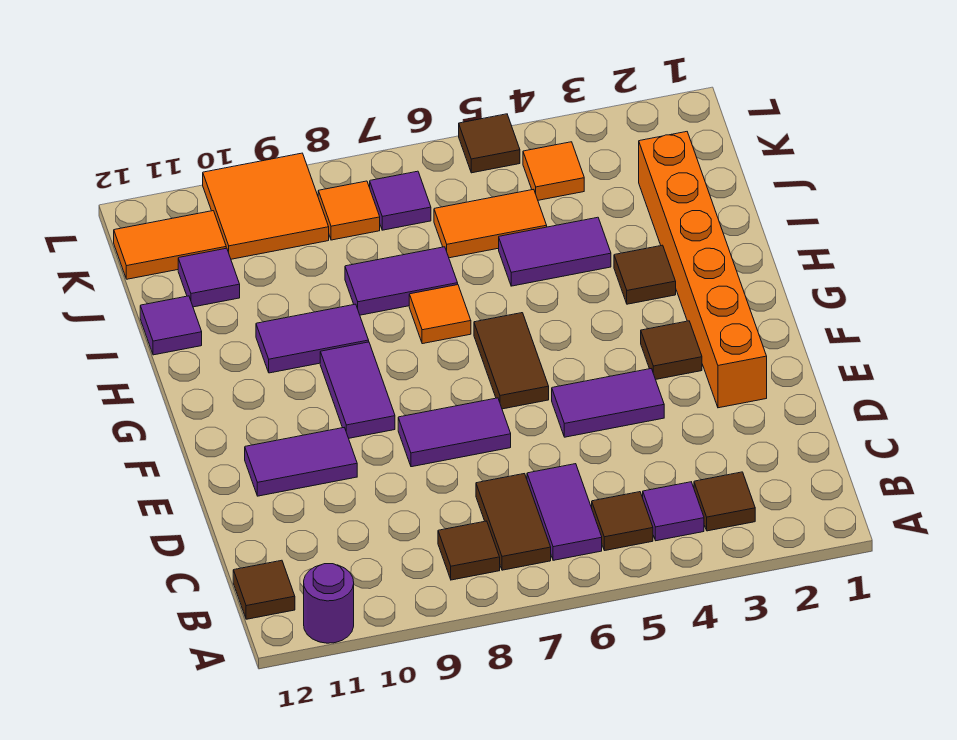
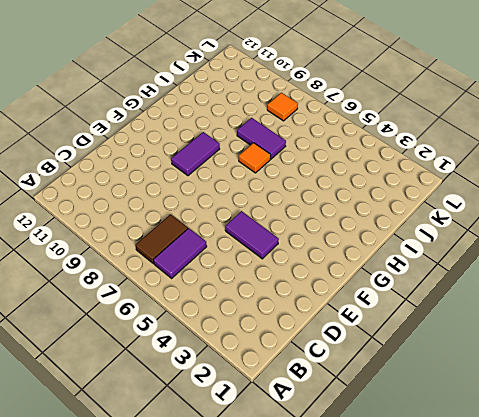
none -> purple round brick A11 level 1
none -> brown tile B3 level 1
none -> purple tile B4 level 1

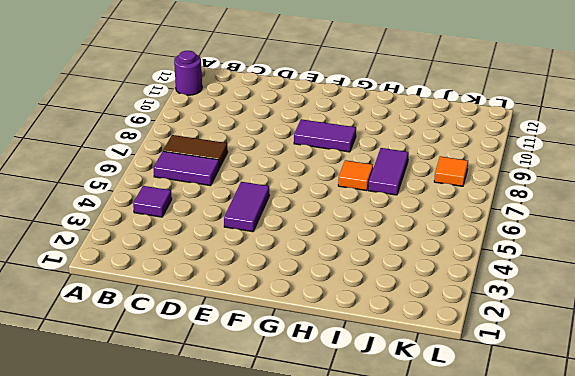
none -> brown tile B3 level 1
none -> brown tile B5 level 1
none -> brown tile B8 level 1

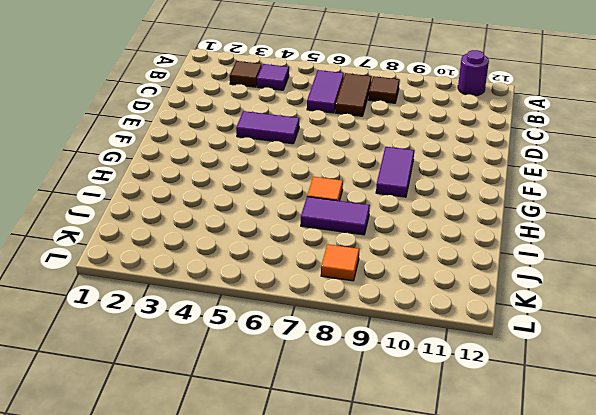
none -> brown tile B5 level 1
none -> brown tile B12 level 1
none -> orange brick E2:J2 level 1

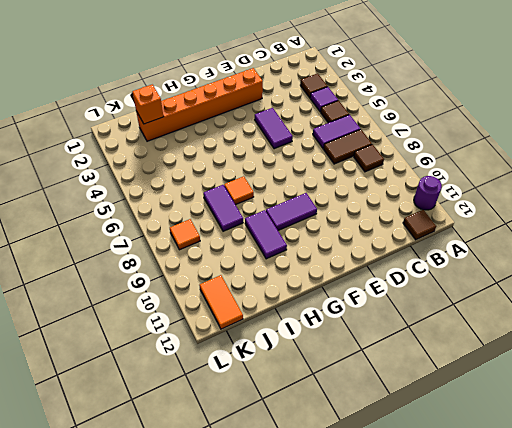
orange brick J2 level 2 -> none
none -> purple tile E7:E8 level 1
none -> purple tile E10:E11 level 1
none -> brown tile F3 level 1

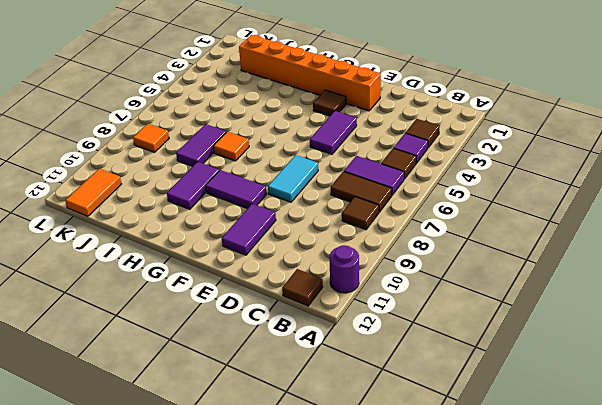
cyan tile E7:E8 level 1 -> purple tile E7:E8 level 1
none -> brown tile F6:G6 level 1
none -> brown tile H3 level 1
none -> purple tile I4:I5 level 1

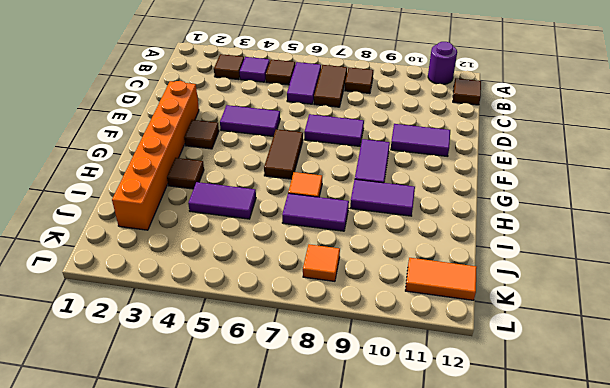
none -> purple tile I12 level 1
none -> orange tile J5:J6 level 1
none -> purple tile J11 level 1

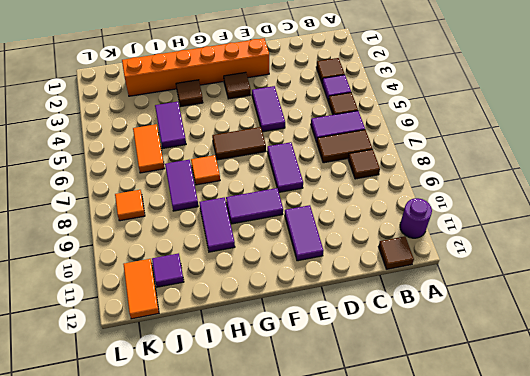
none -> purple tile I12 level 1
none -> orange tile K4 level 1
none -> purple tile K7 level 1

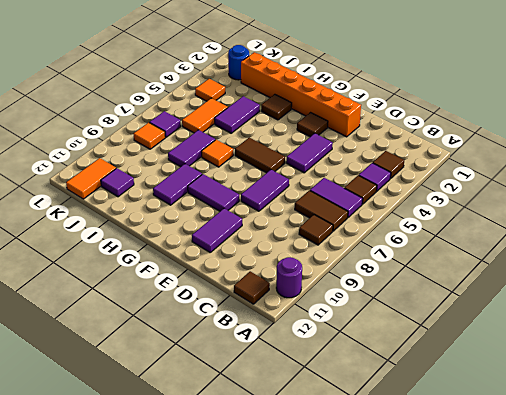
blue round brick K2 level 1 -> none
none -> purple tile I12 level 1
none -> orange tile K9:L10 level 1
none -> brown tile L5 level 1

